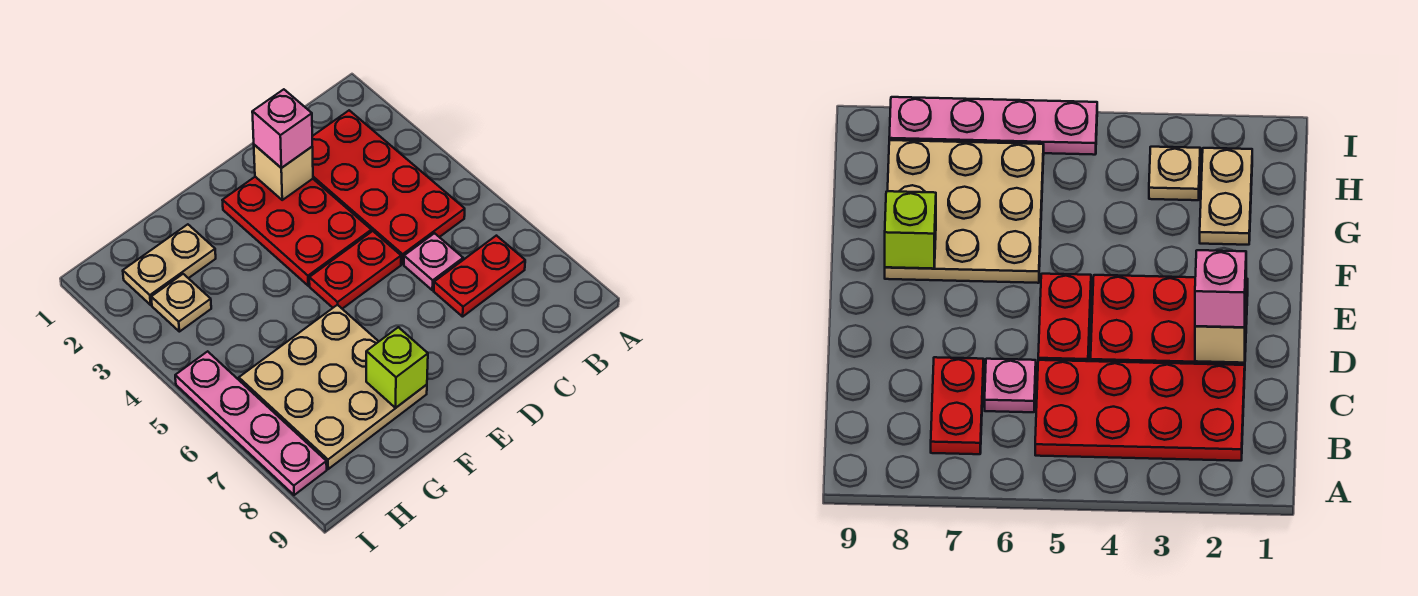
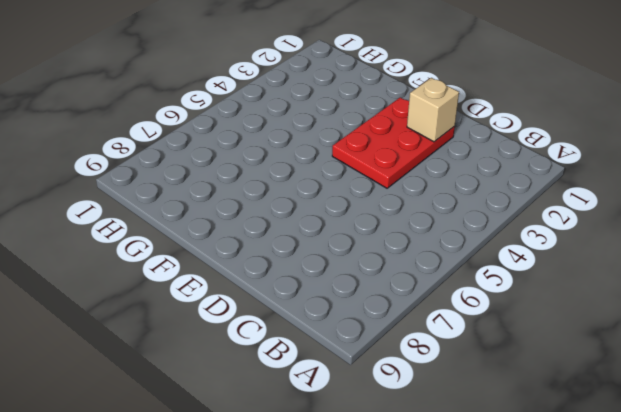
none -> red plate B2:C5 level 1
none -> red plate B7:C7 level 1
none -> pink plate C6 level 1

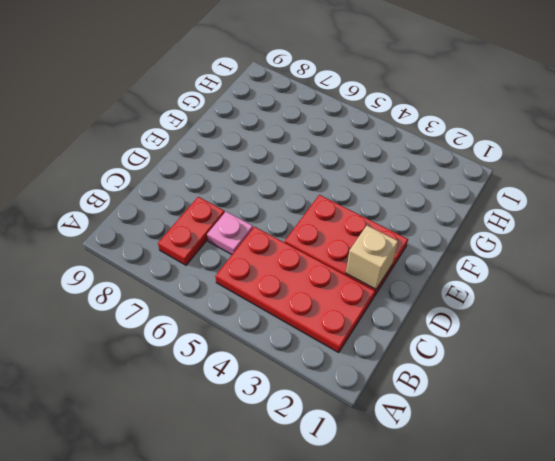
none -> red plate D5:E5 level 1
none -> tan plate F6:H8 level 1
none -> tan plate G2:H2 level 1

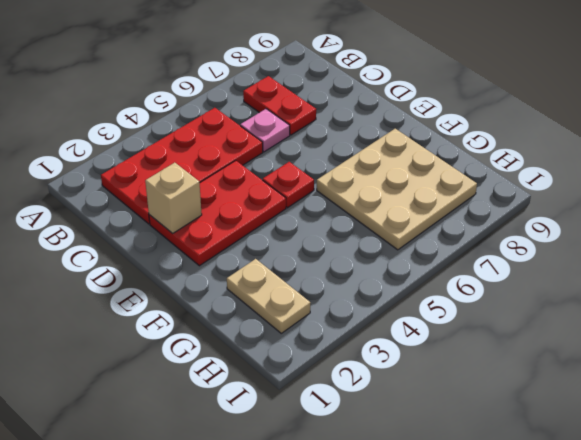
red plate E5 level 1 -> red plate D5:E5 level 1
none -> tan plate H3 level 1
none -> pink plate I5:I8 level 1
none -> lime brick F8 level 2

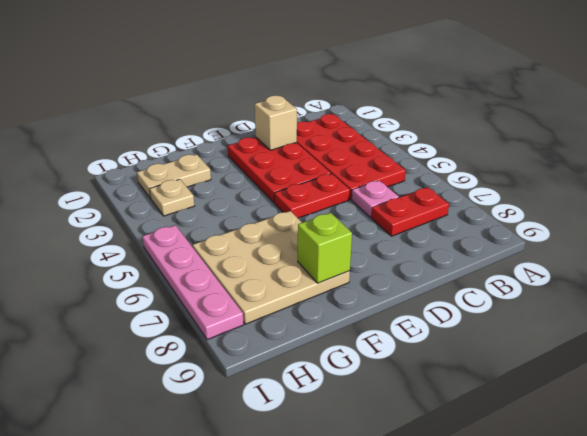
none -> pink brick D2 level 3

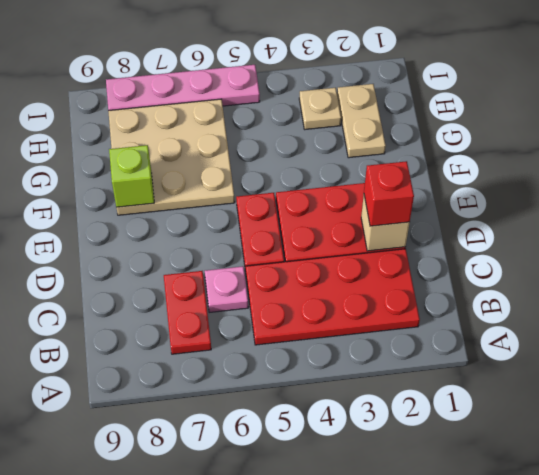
red brick D2 level 3 -> pink brick D2 level 3

